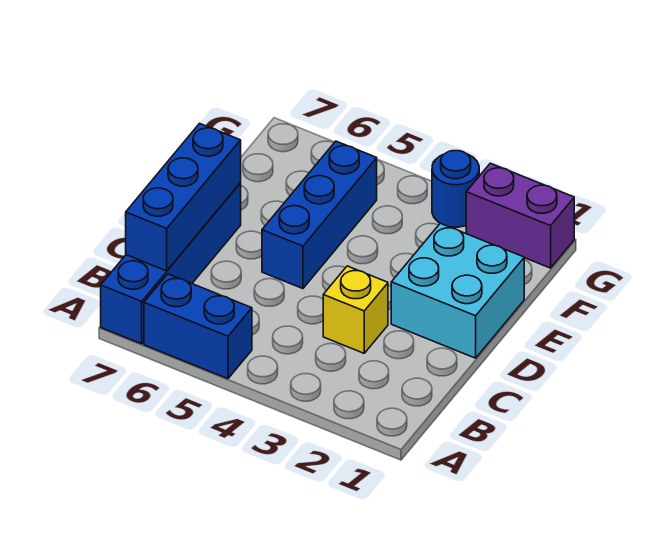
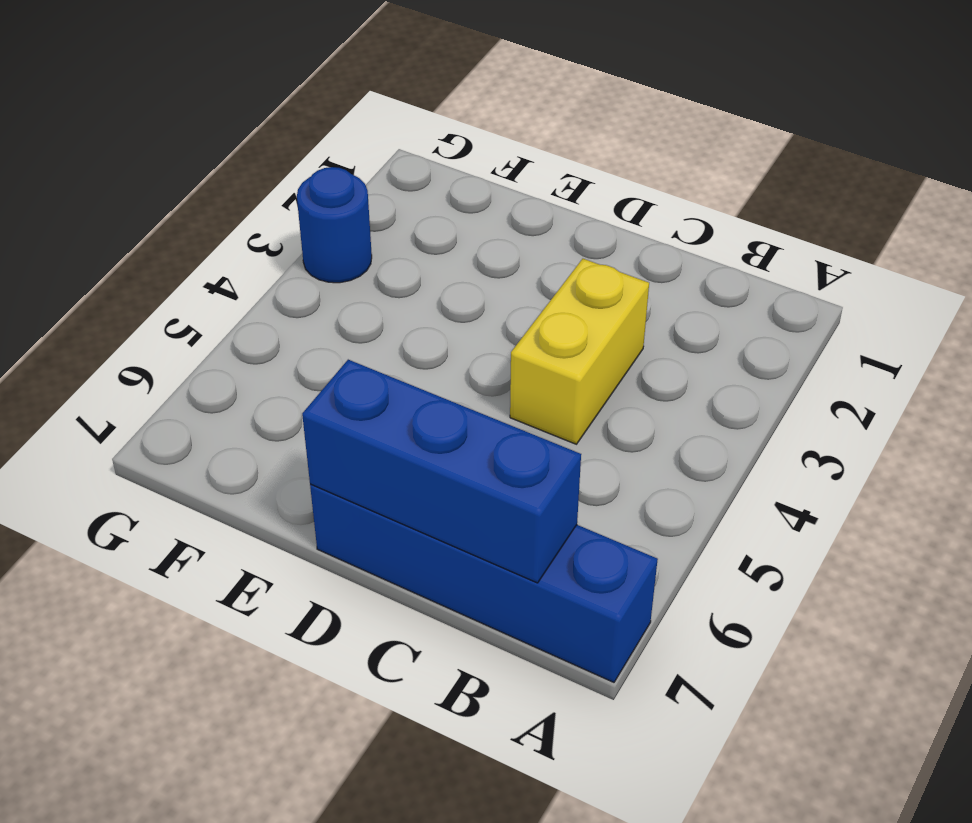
yellow brick C3:C4 level 1 -> yellow brick C3 level 1
none -> blue brick A5:A6 level 1
none -> cyan brick D1:E2 level 1

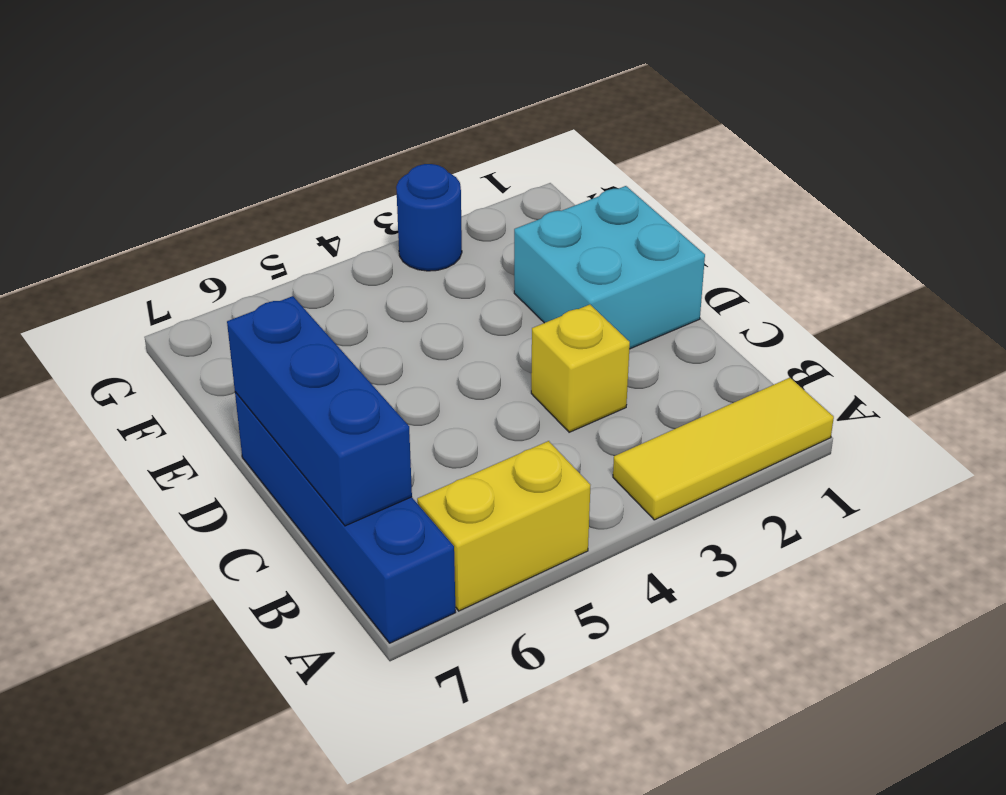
yellow tile A1:A3 level 1 -> none
yellow brick A5:A6 level 1 -> blue brick A5:A6 level 1
none -> blue brick D5:F5 level 1
none -> purple brick G1:G2 level 1

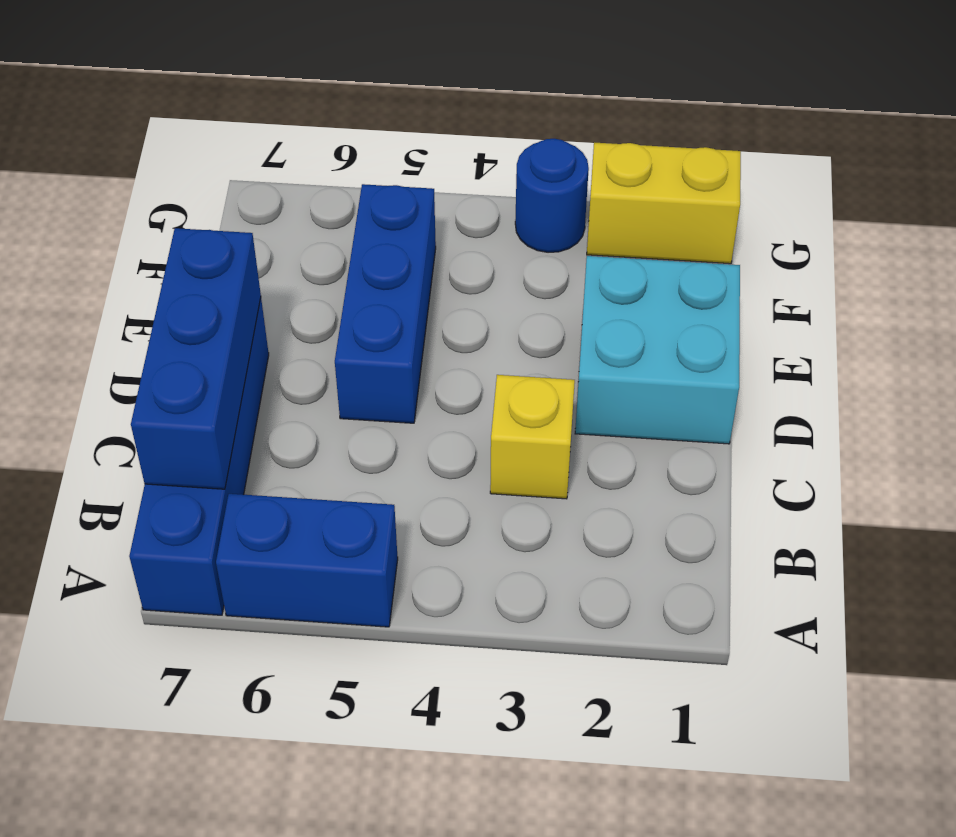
yellow brick G1:G2 level 1 -> purple brick G1:G2 level 1

